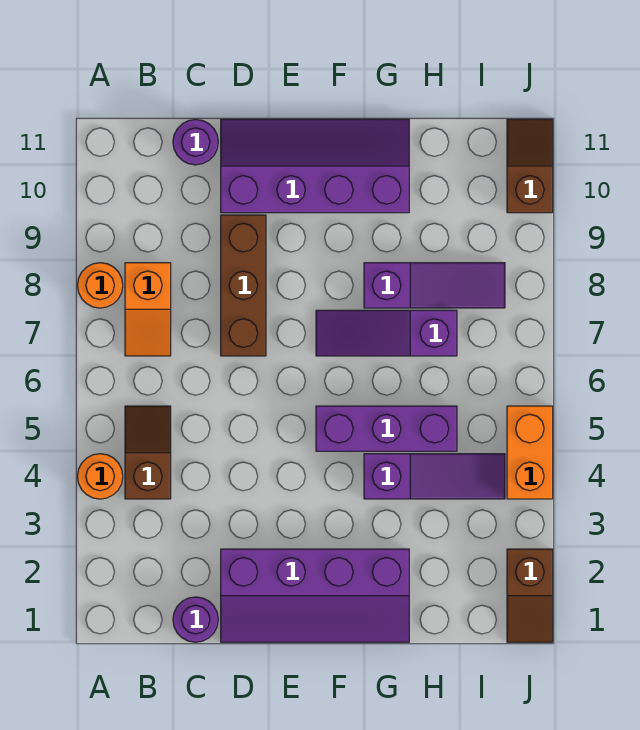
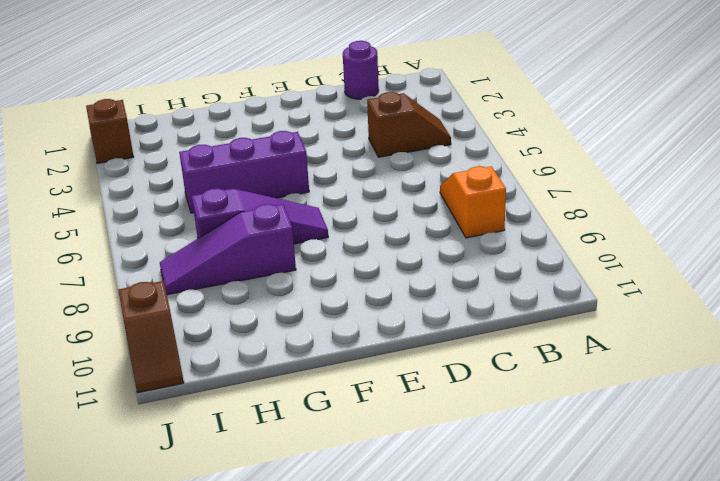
brown slope B4:C4 level 1 top C -> brown slope B4:B5 level 1 top 4
none -> orange round brick A4 level 1
none -> orange round brick A8 level 1
none -> purple round brick C11 level 1

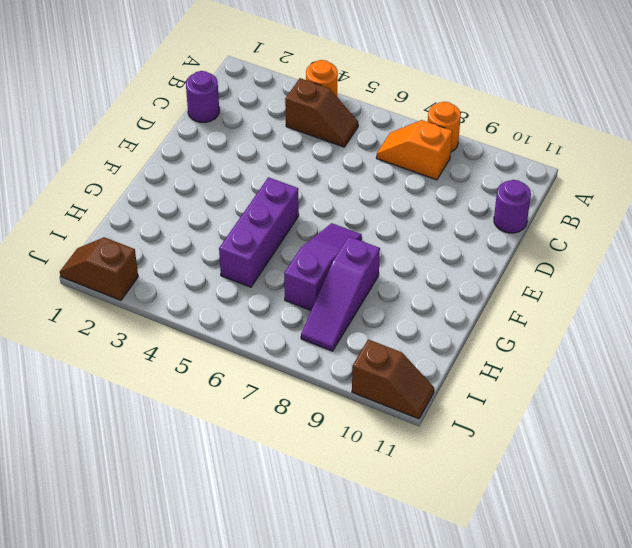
none -> purple slope D1:G2 level 1 top 2
none -> brown brick D7:D9 level 1
none -> purple slope D10:G11 level 1 top 10

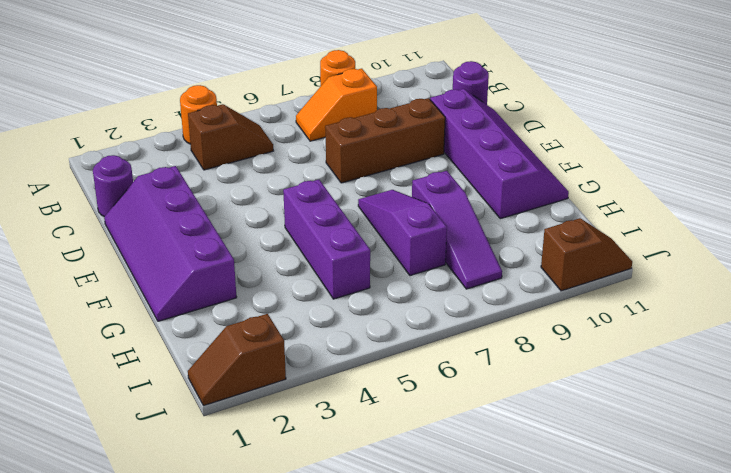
none -> purple slope G4:I4 level 1 top G
none -> orange brick J4:J5 level 1

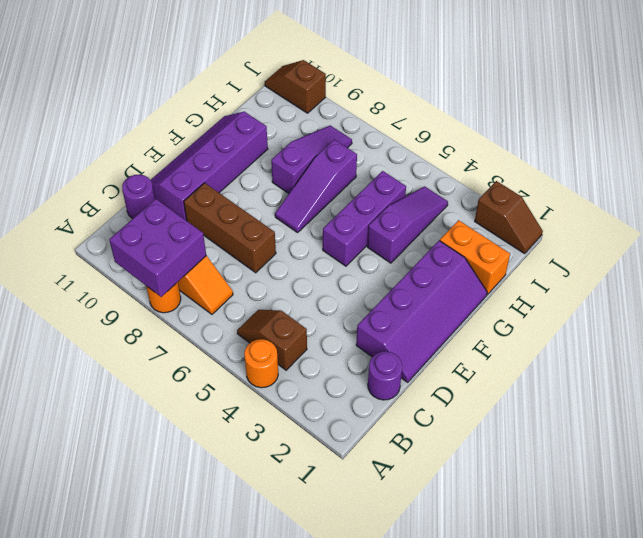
purple brick A8:B9 level 2 -> none
orange brick H1:H2 level 1 -> orange brick J4:J5 level 1

